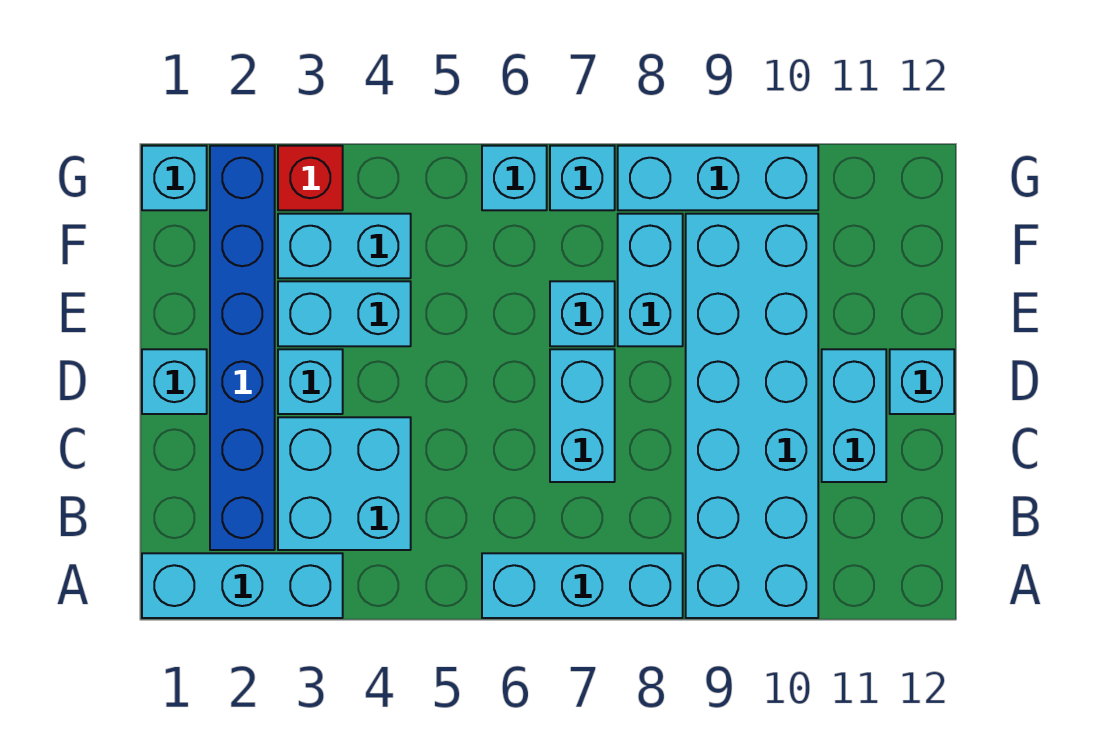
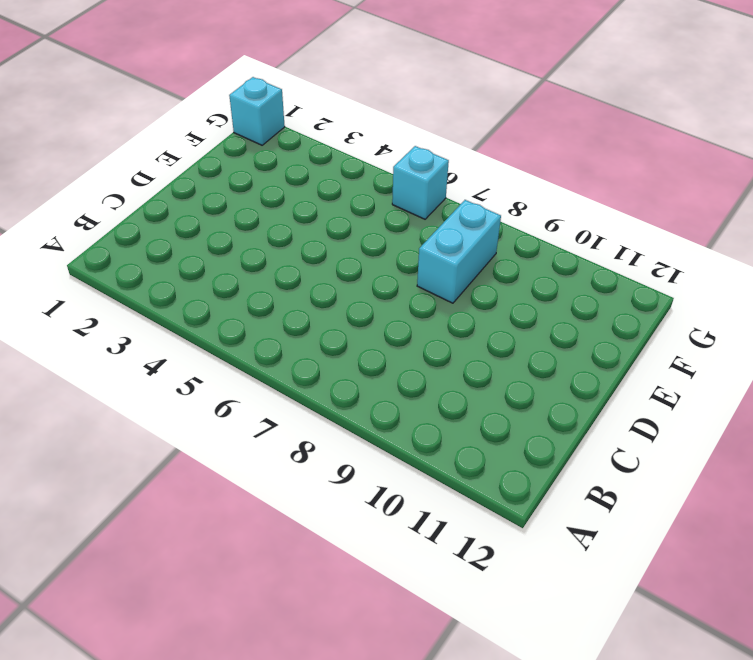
none -> cyan brick A1:A3 level 1
none -> cyan brick A6:A8 level 1
none -> cyan brick A9:F10 level 1

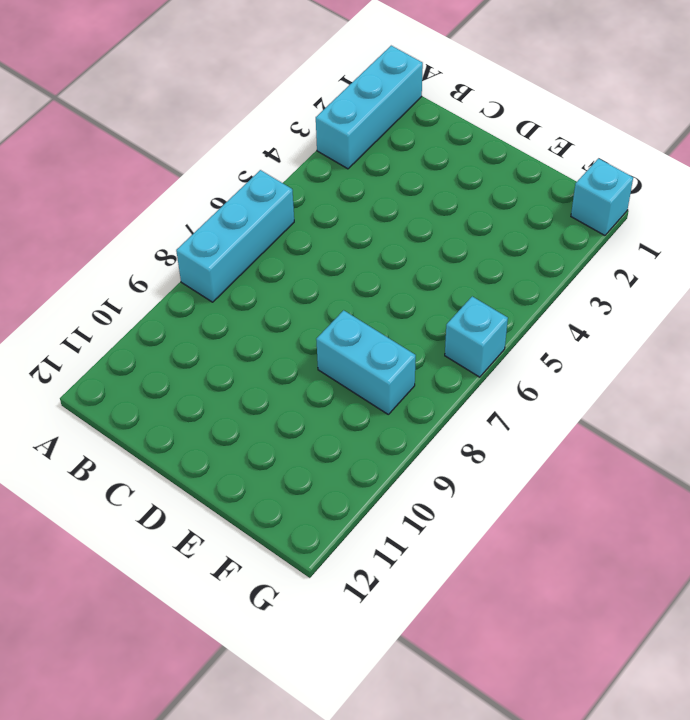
none -> cyan brick A9:F10 level 1
none -> blue brick B2:G2 level 1
none -> cyan brick B3:C4 level 1

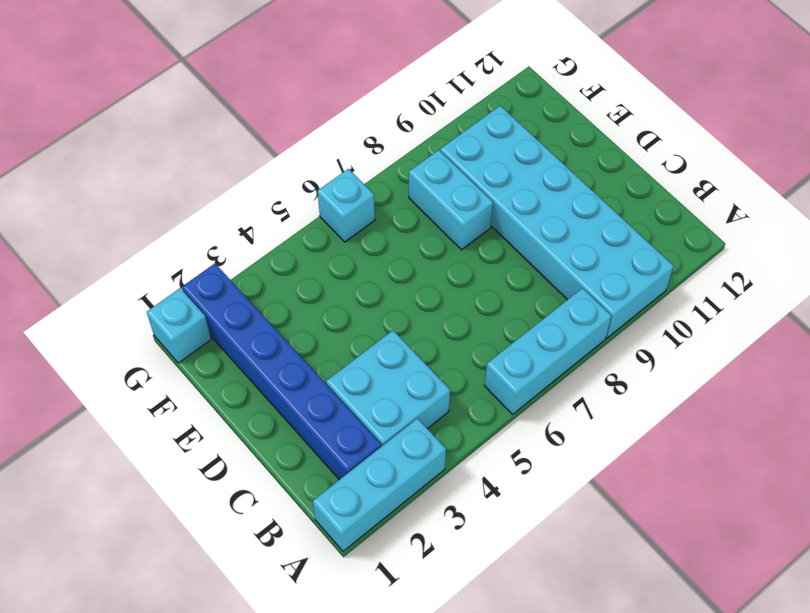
none -> cyan brick C7:D7 level 1
none -> cyan brick C11:D11 level 1
none -> cyan brick D1 level 1

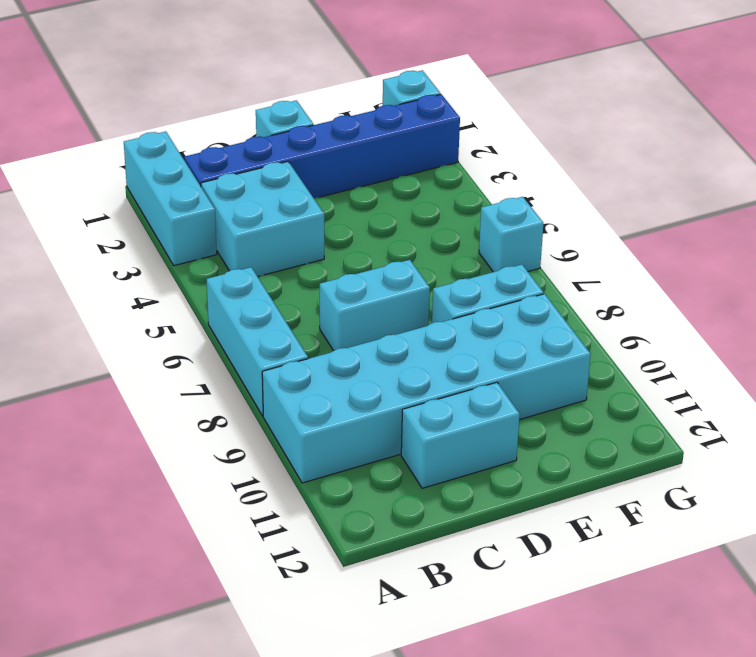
none -> cyan brick D3 level 1
none -> cyan brick D12 level 1
none -> cyan brick E3:E4 level 1

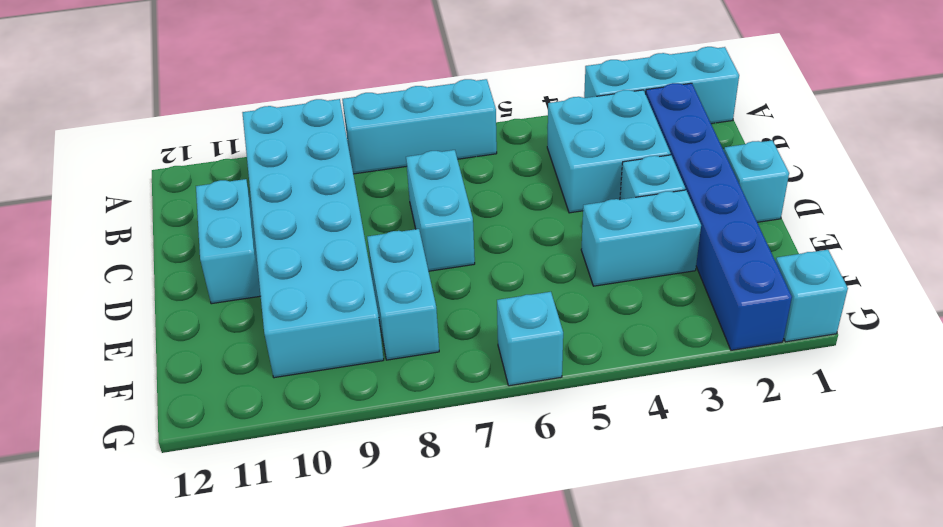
none -> cyan brick D12 level 1
none -> cyan brick E7 level 1
none -> cyan brick F3:F4 level 1

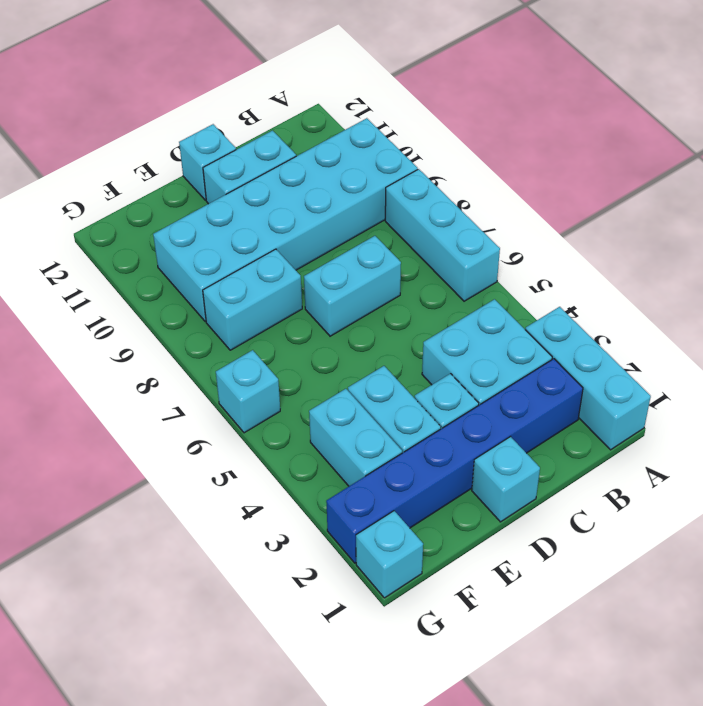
none -> cyan brick E7 level 1
none -> red brick G3 level 1
none -> cyan brick G7 level 1

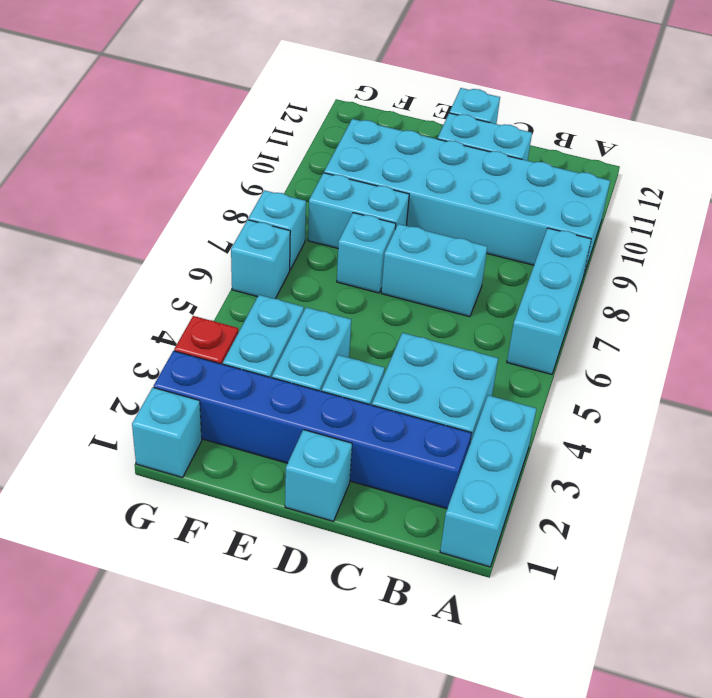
none -> cyan brick G8:G10 level 1

